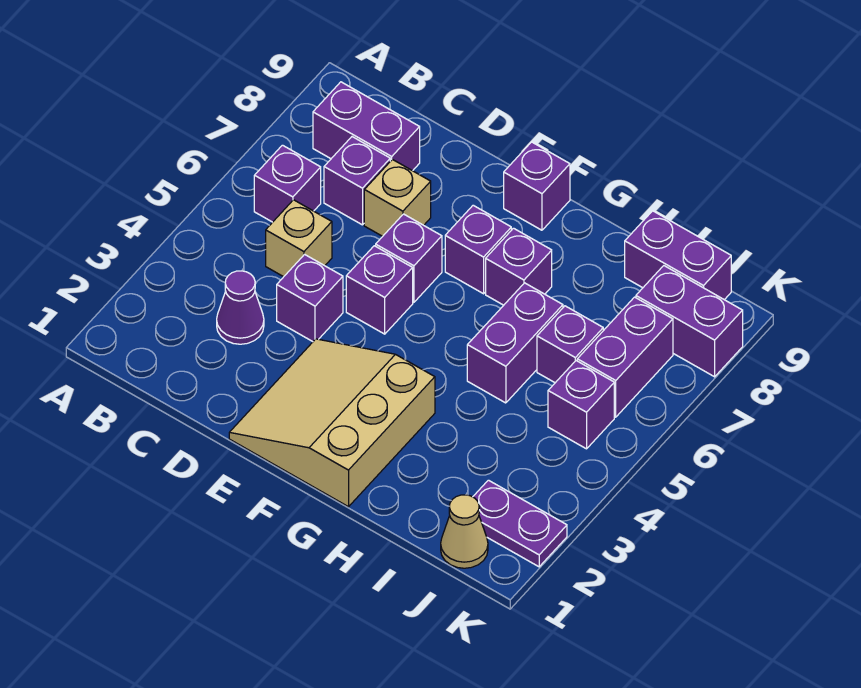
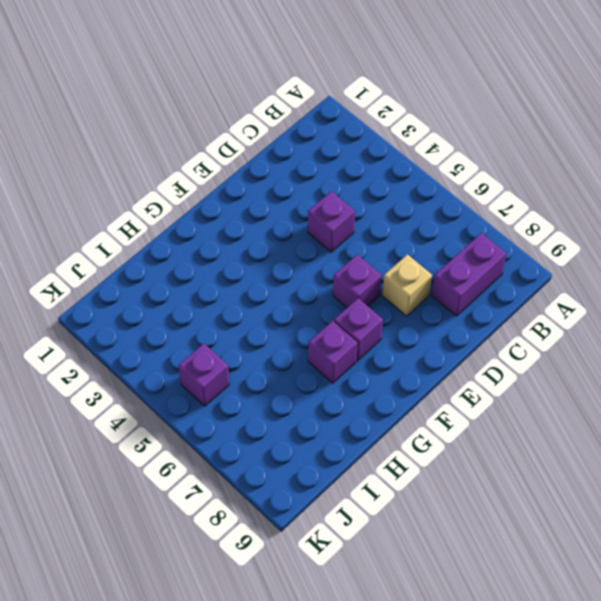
none -> purple brick B6 level 1
none -> purple cone C3 level 1
none -> tan brick C5 level 1

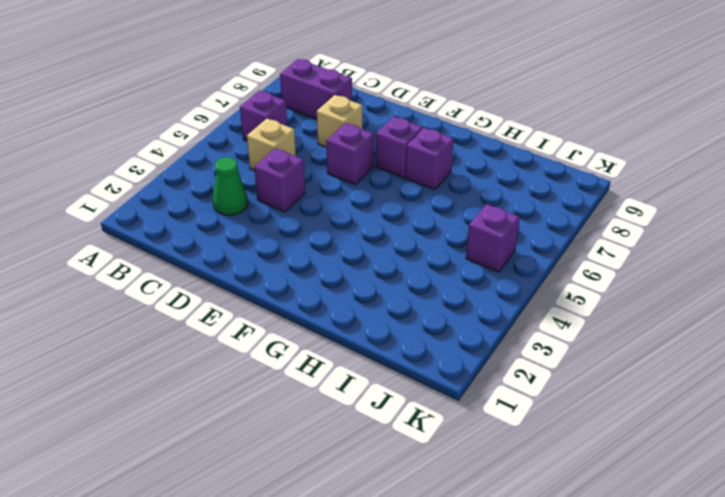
green cone C3 level 1 -> purple cone C3 level 1
none -> purple brick C7 level 1
none -> tan slope E1:G3 level 1 top G
none -> purple brick E5 level 1

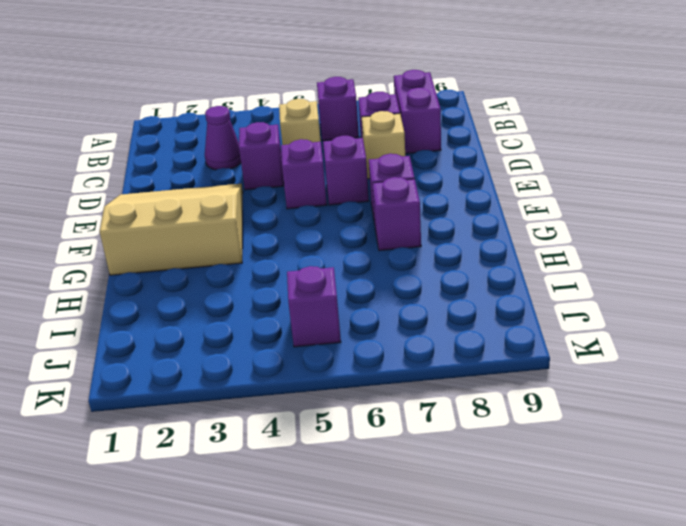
none -> purple brick F9 level 1
none -> purple brick H5:H6 level 1
none -> purple brick I6 level 1

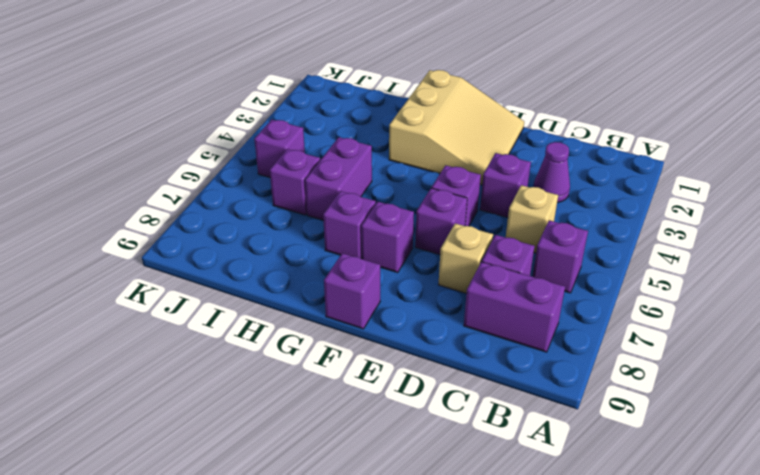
none -> purple brick I9:J9 level 1
none -> tan cone J1 level 1
none -> purple plate J2:K2 level 1

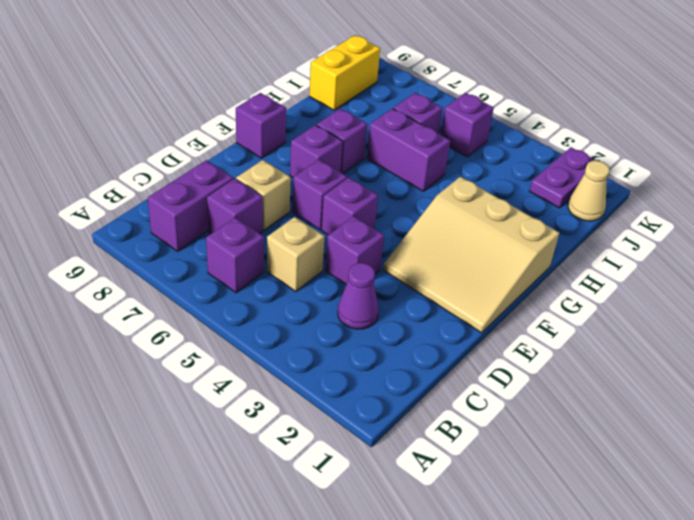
yellow brick I9:J9 level 1 -> purple brick I9:J9 level 1
none -> purple brick J6:J7 level 1
none -> purple brick J8:K8 level 1

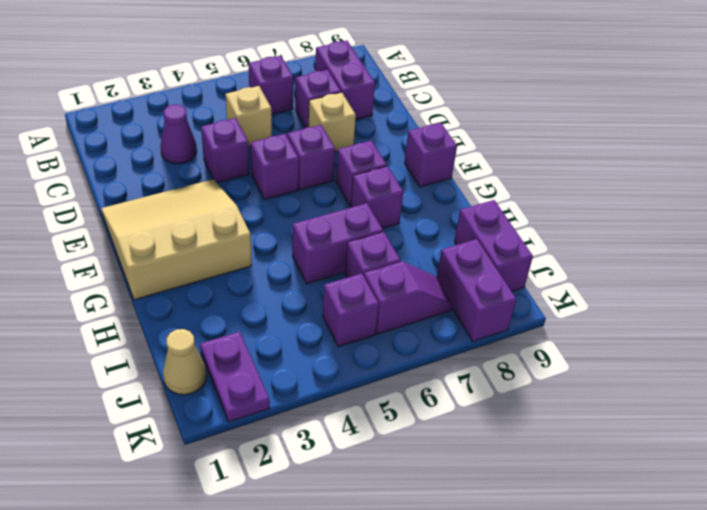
purple slope J6:J7 level 1 top 6 -> purple brick J6:J7 level 1

